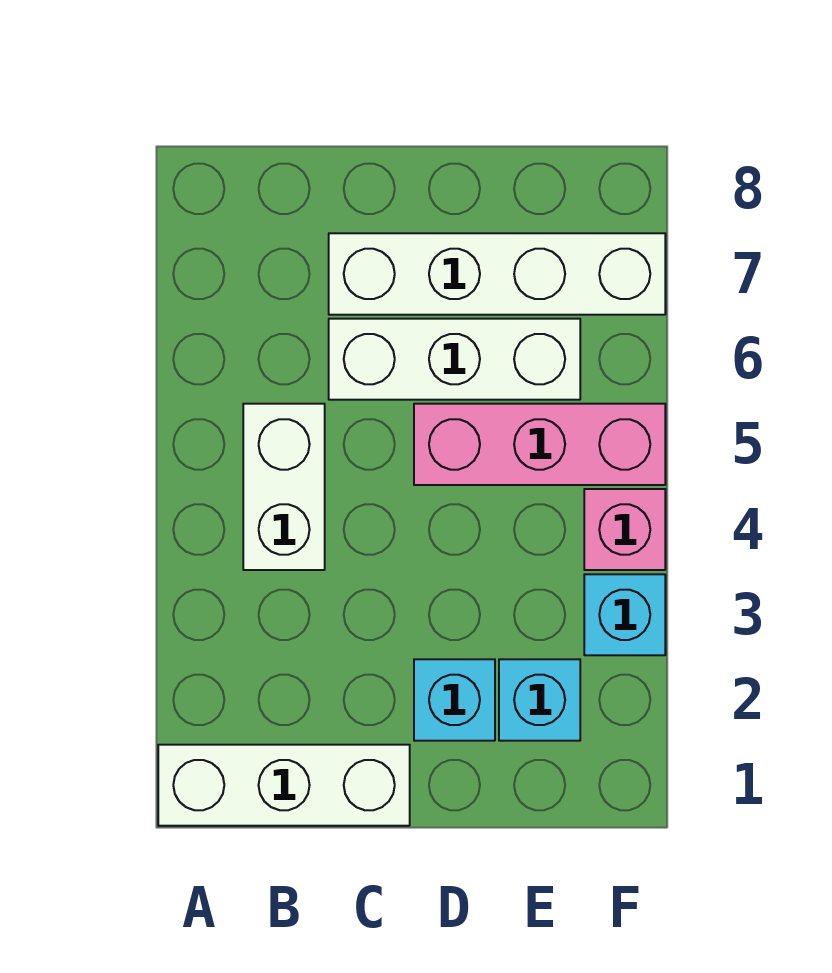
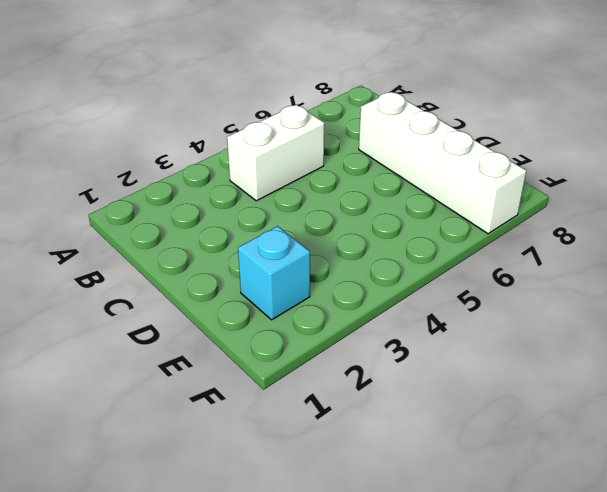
none -> white brick A1:C1 level 1
none -> white brick C6:E6 level 1

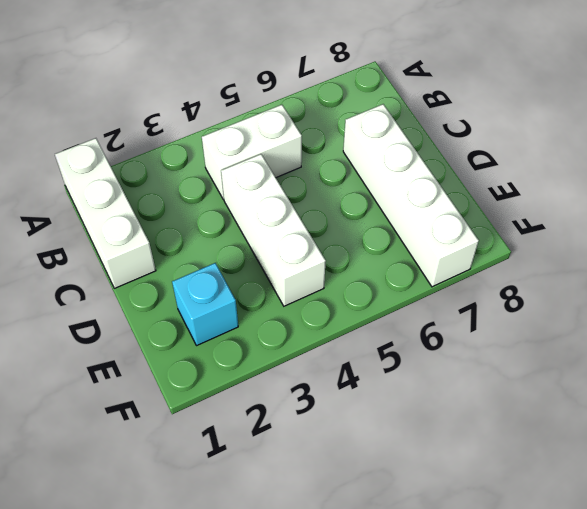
white brick C4:E4 level 1 -> white brick C6:E6 level 1
none -> cyan brick D2 level 1
none -> pink brick D5:F5 level 1

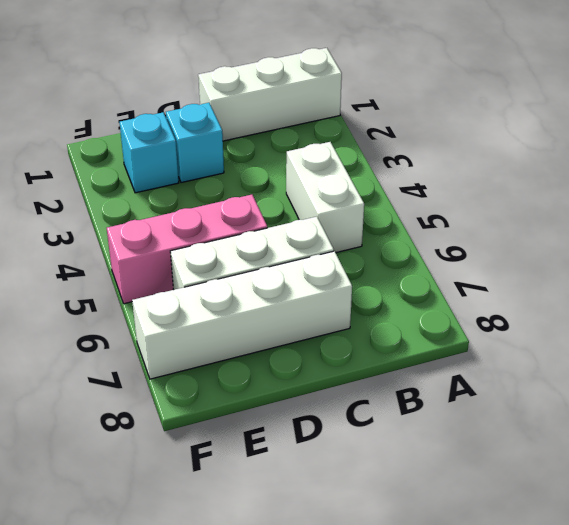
none -> cyan brick F3 level 1
none -> pink brick F4 level 1

